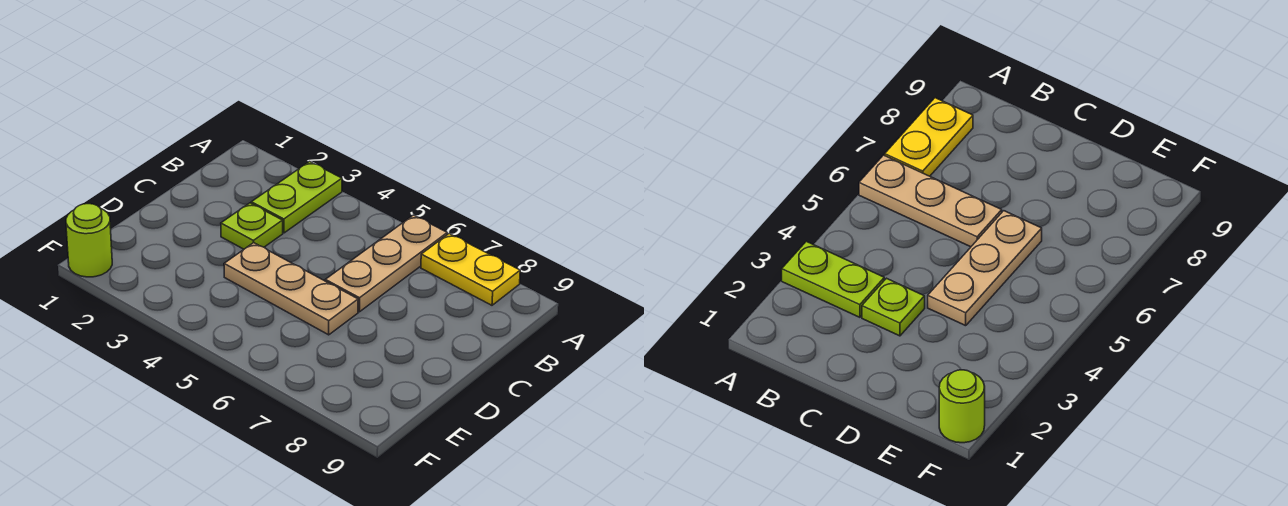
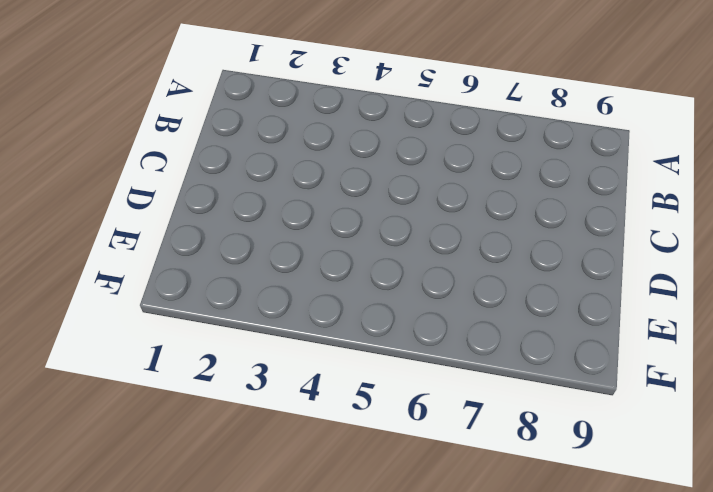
none -> lime plate A3:B3 level 1
none -> tan plate A6:C6 level 1

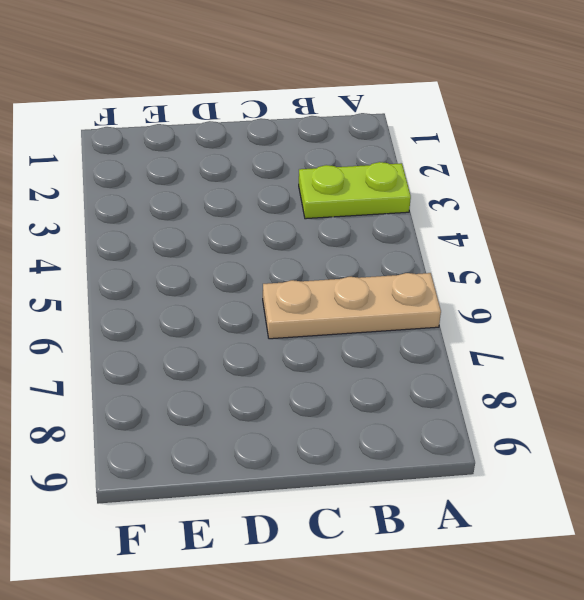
none -> yellow plate A7:A8 level 1
none -> lime plate C3 level 1

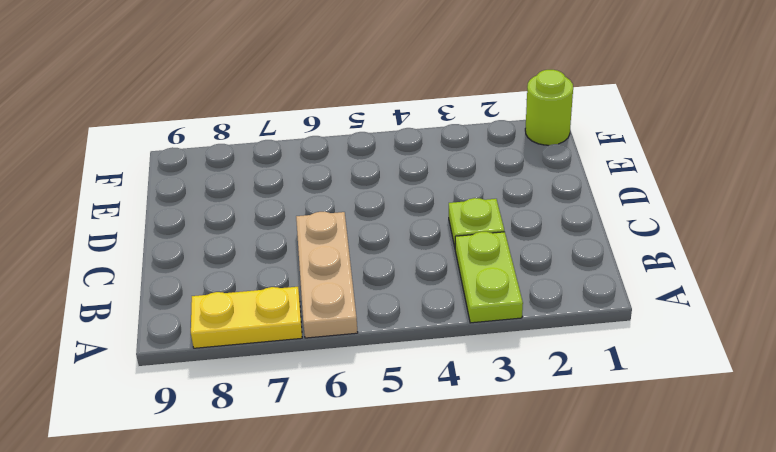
none -> tan plate D4:D6 level 1

